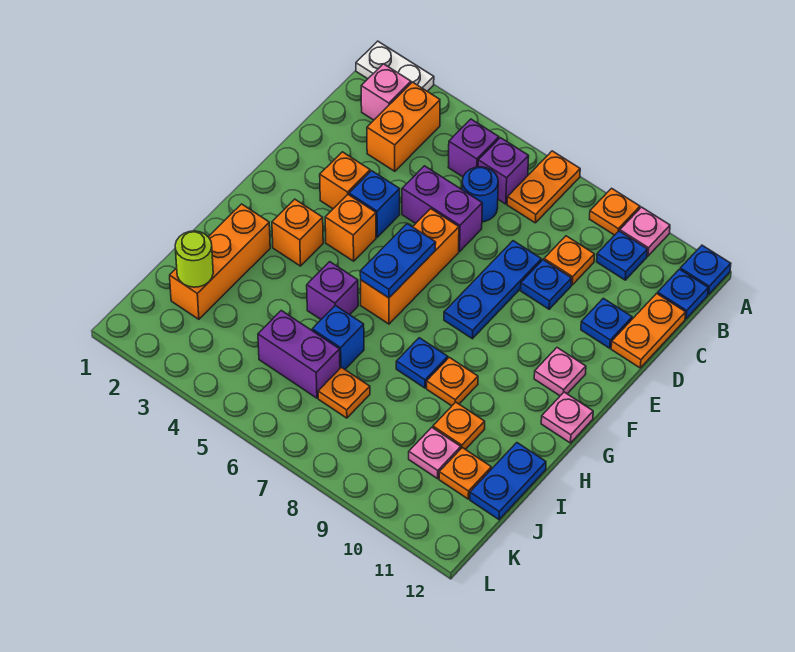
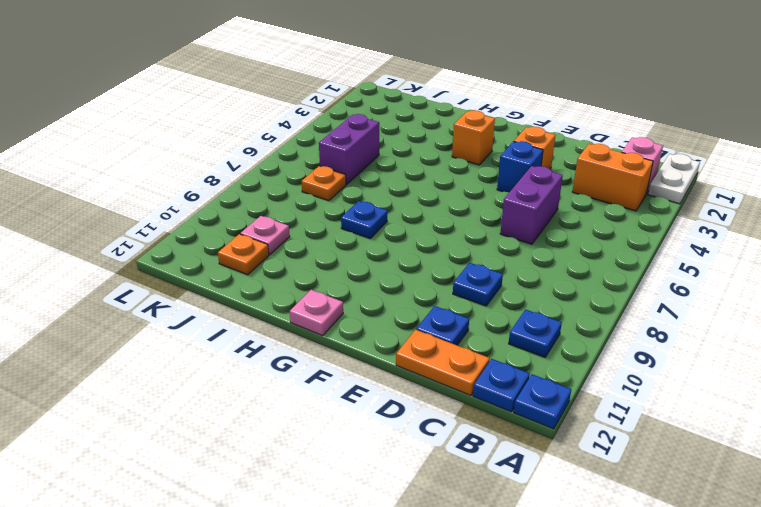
none -> orange plate A7:B7 level 1
none -> orange plate A9 level 1
none -> pink plate A10 level 1
none -> purple brick B5 level 1

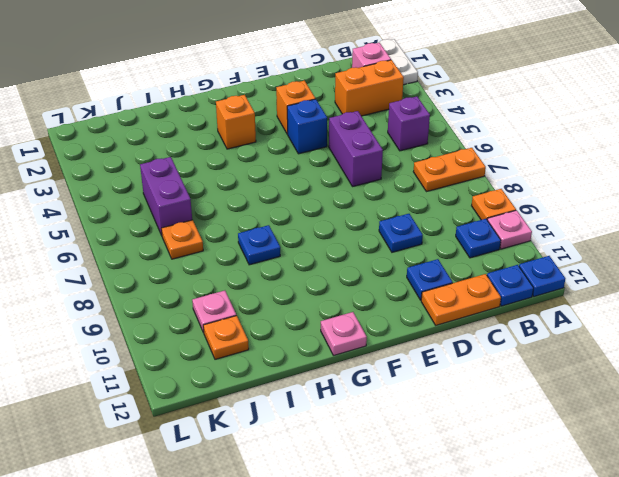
none -> purple brick B6 level 1
none -> blue round brick C6 level 1
none -> orange plate C9 level 1
none -> blue plate D8:F8 level 1

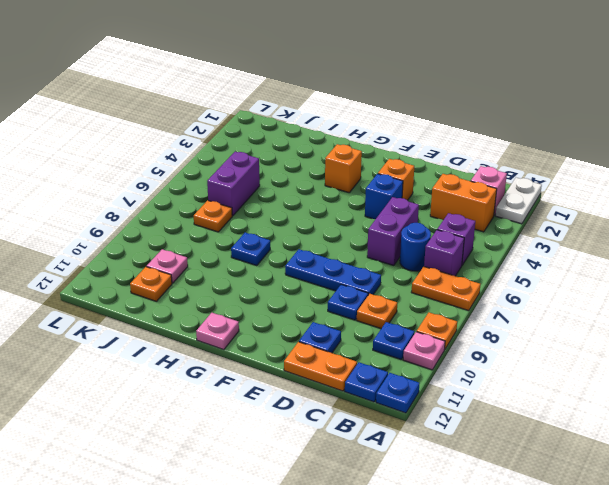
none -> orange brick E6:G6 level 1
none -> orange brick F4 level 1
none -> pink plate F11 level 1
none -> orange brick H2:J2 level 1

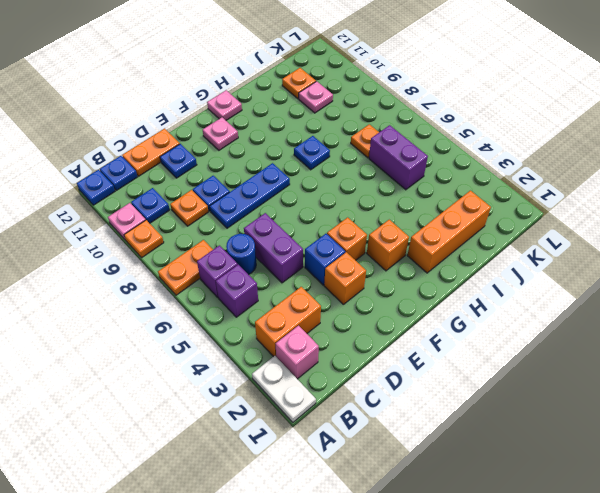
none -> orange brick E6:G6 level 1
none -> purple brick H5 level 1
none -> orange plate H9 level 1
none -> blue brick I6 level 1

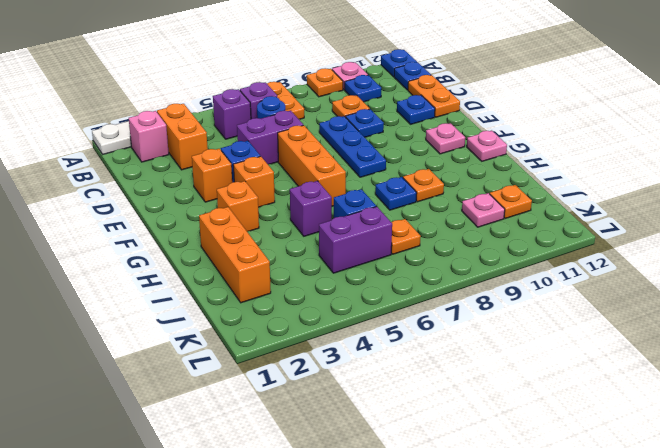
none -> orange plate I10 level 1
none -> blue plate I12:J12 level 1
none -> blue plate F6:G6 level 2
none -> lime round brick J2 level 2

